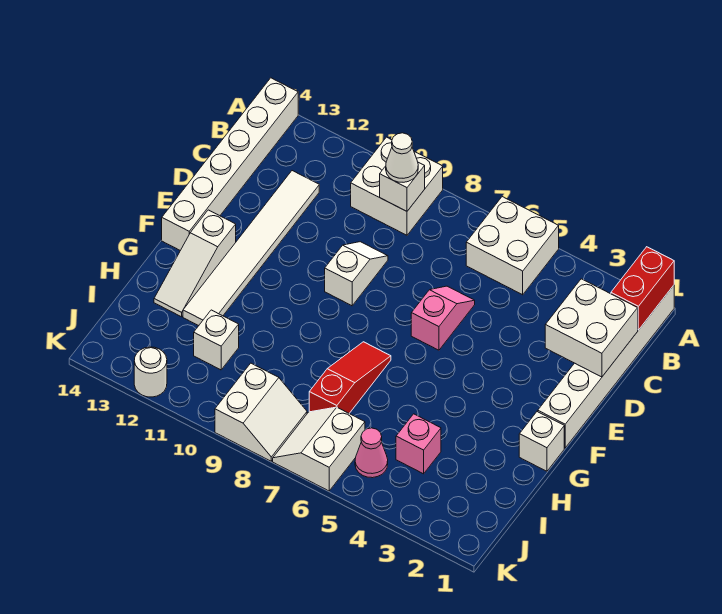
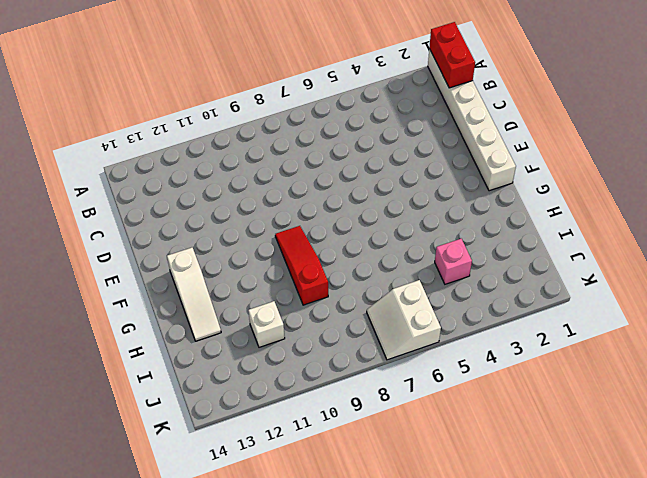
red slope F9:H9 level 1 top H -> red slope G7:I7 level 1 top I
none -> white brick A5:B6 level 1
none -> white brick A9:B10 level 1
none -> white brick A14:F14 level 1

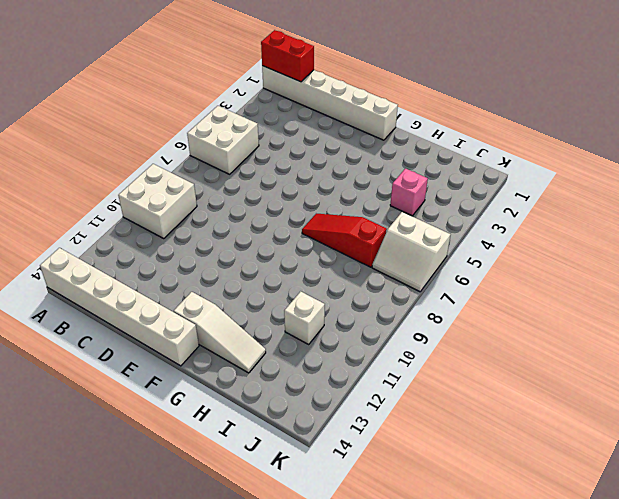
none -> white tile C12:H12 level 1
none -> pink slope D6:E6 level 1 top E
none -> white slope D9:E9 level 1 top E

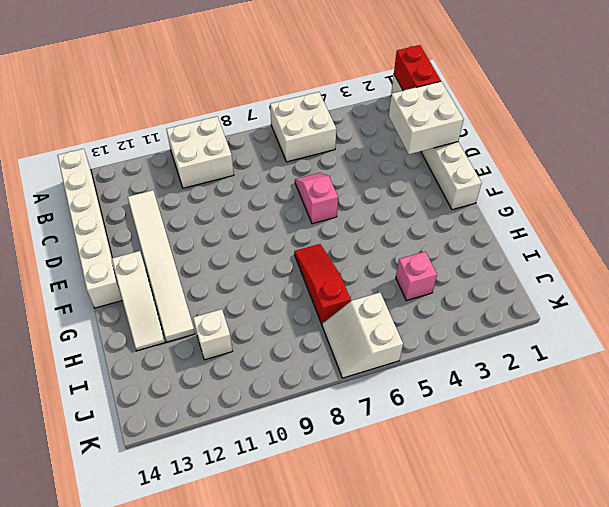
none -> white slope D9:E9 level 1 top E
none -> white brick G1 level 1
none -> pink cone J5 level 1

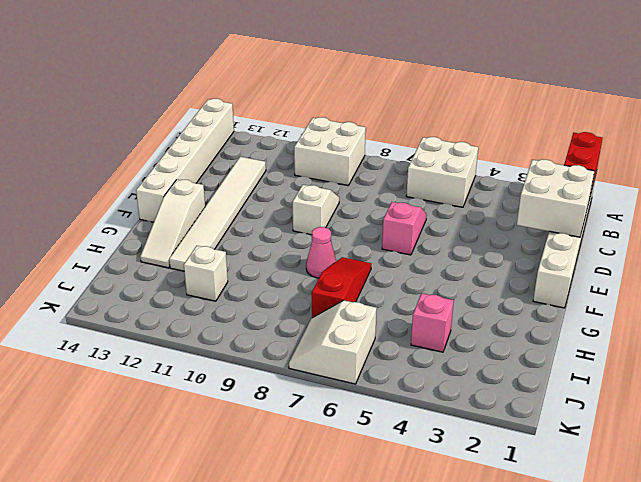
pink cone G8 level 1 -> pink cone J5 level 1
none -> white brick G1 level 1
none -> white slope J8:K9 level 1 top 9
none -> white round brick K12 level 1

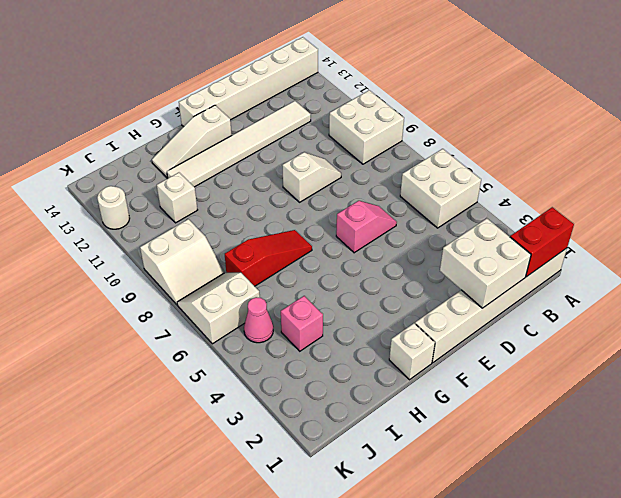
none -> white brick B9 level 2
none -> white cone B9 level 3

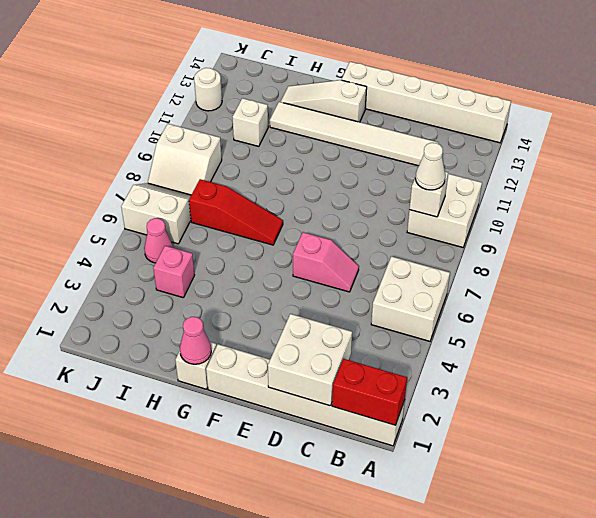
pink cone G1 level 2 -> none
none -> white slope D9:E9 level 1 top E

